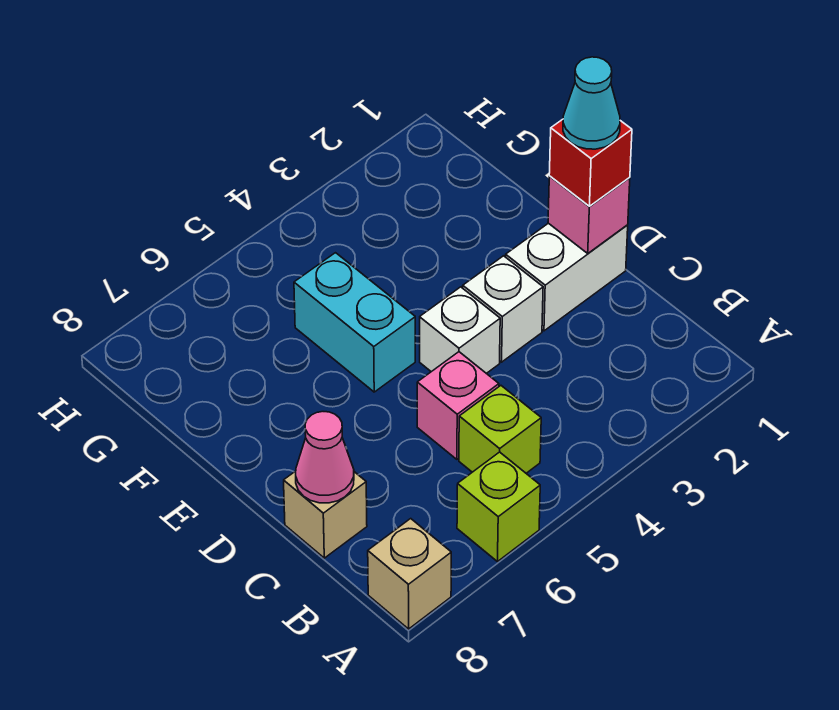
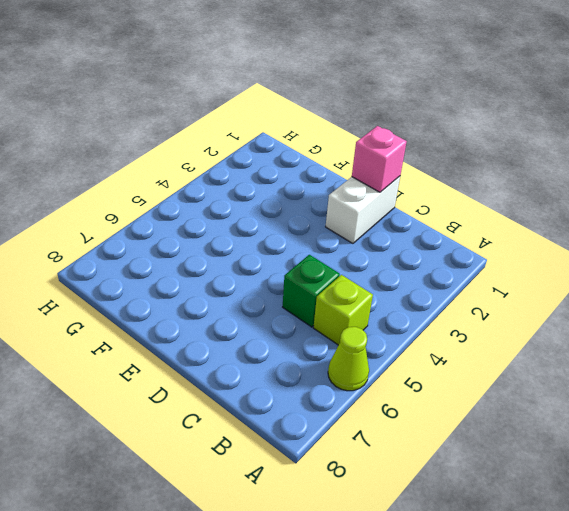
lime cone A6 level 1 -> lime brick A6 level 1
green brick C5 level 1 -> pink brick C5 level 1
none -> tan brick A8 level 1
none -> tan brick C8 level 1
none -> white brick D3 level 1

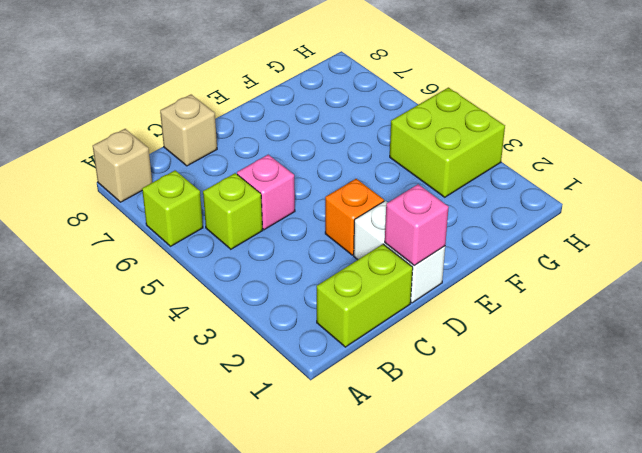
lime brick B1:C1 level 1 -> none
orange brick D3 level 1 -> white brick D3 level 1
lime brick G3:H4 level 1 -> none
none -> white brick D4 level 1
none -> cyan brick E5:F5 level 1
none -> pink cone C8 level 2

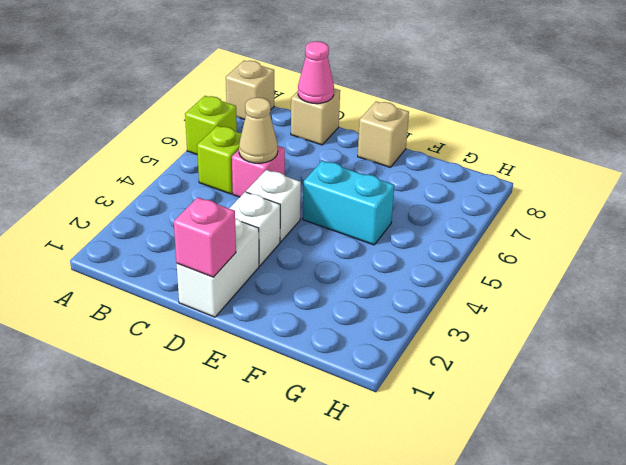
tan cone C5 level 2 -> none
tan brick E8 level 1 -> none
none -> red brick D1 level 3
none -> cyan cone D1 level 4

